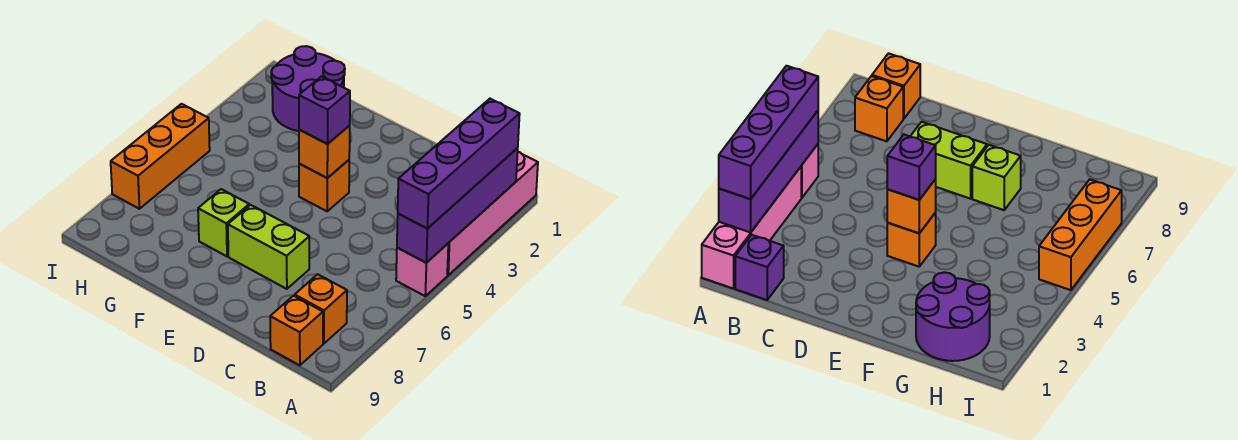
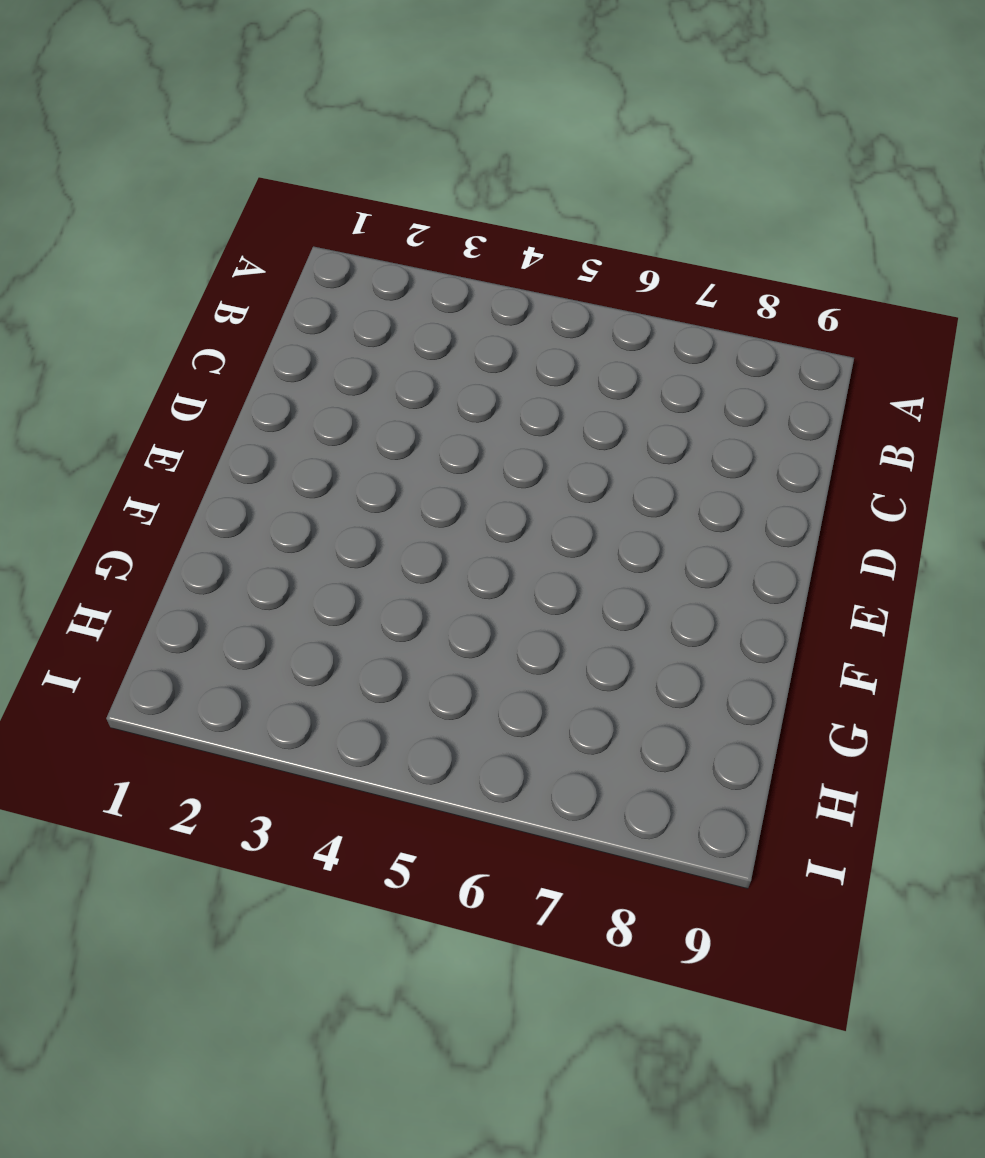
none -> pink brick A1:A4 level 1
none -> pink brick A5 level 1
none -> purple brick B1 level 1

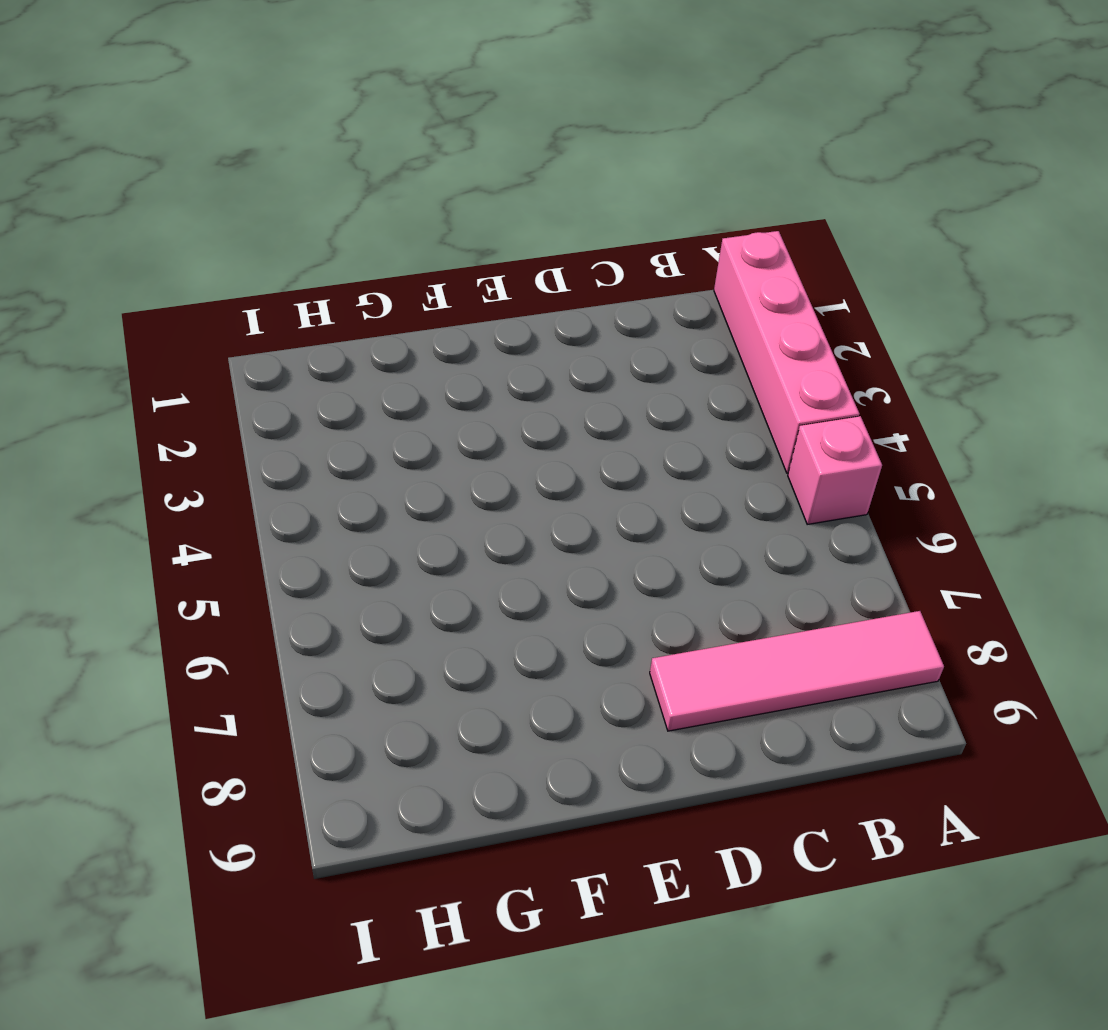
pink tile A8:D8 level 1 -> orange brick B8 level 1
none -> purple brick B1 level 1
none -> orange brick B9 level 1
none -> lime brick D7:E7 level 1

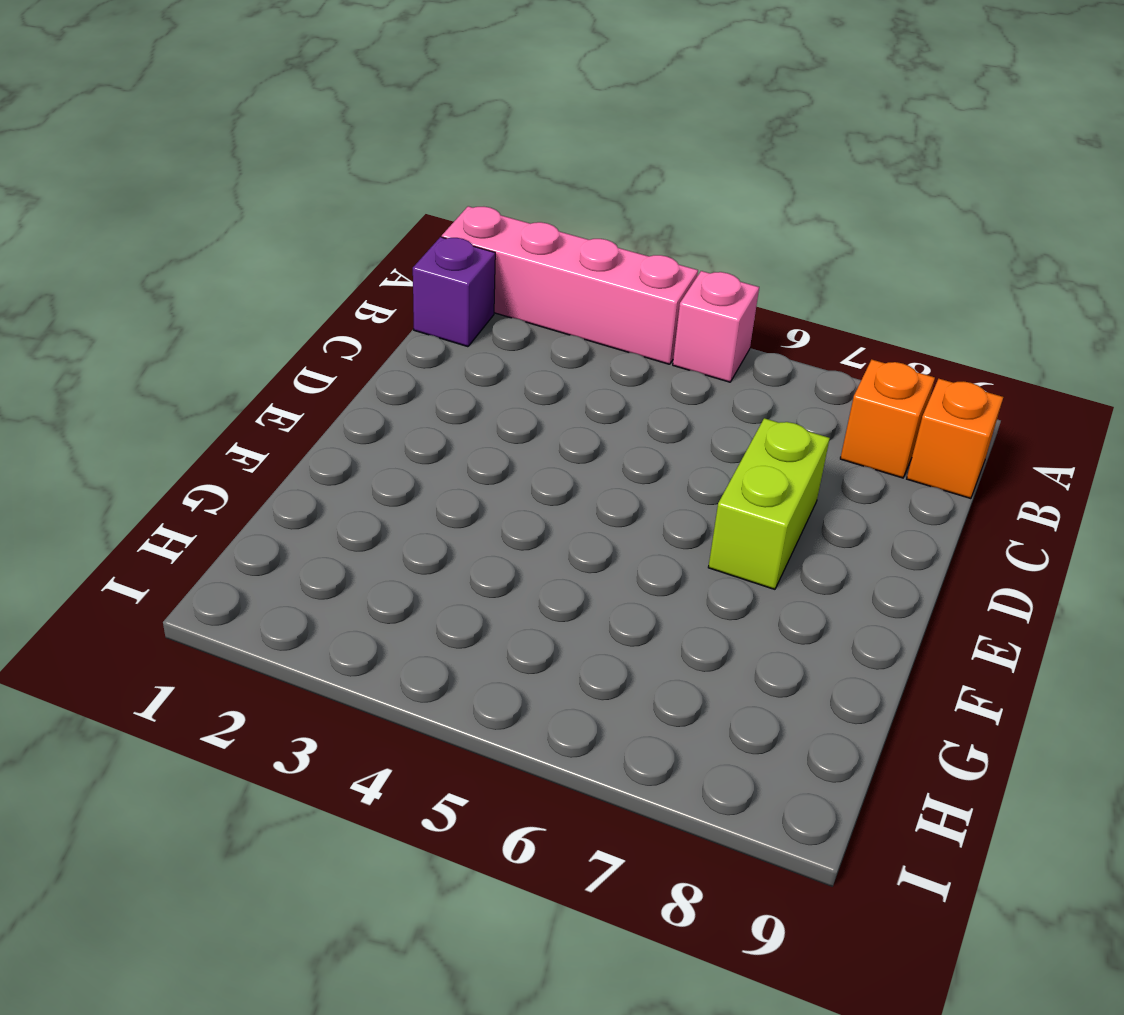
none -> orange brick E4 level 1
none -> lime brick F7 level 1
none -> purple round brick G1:H2 level 1

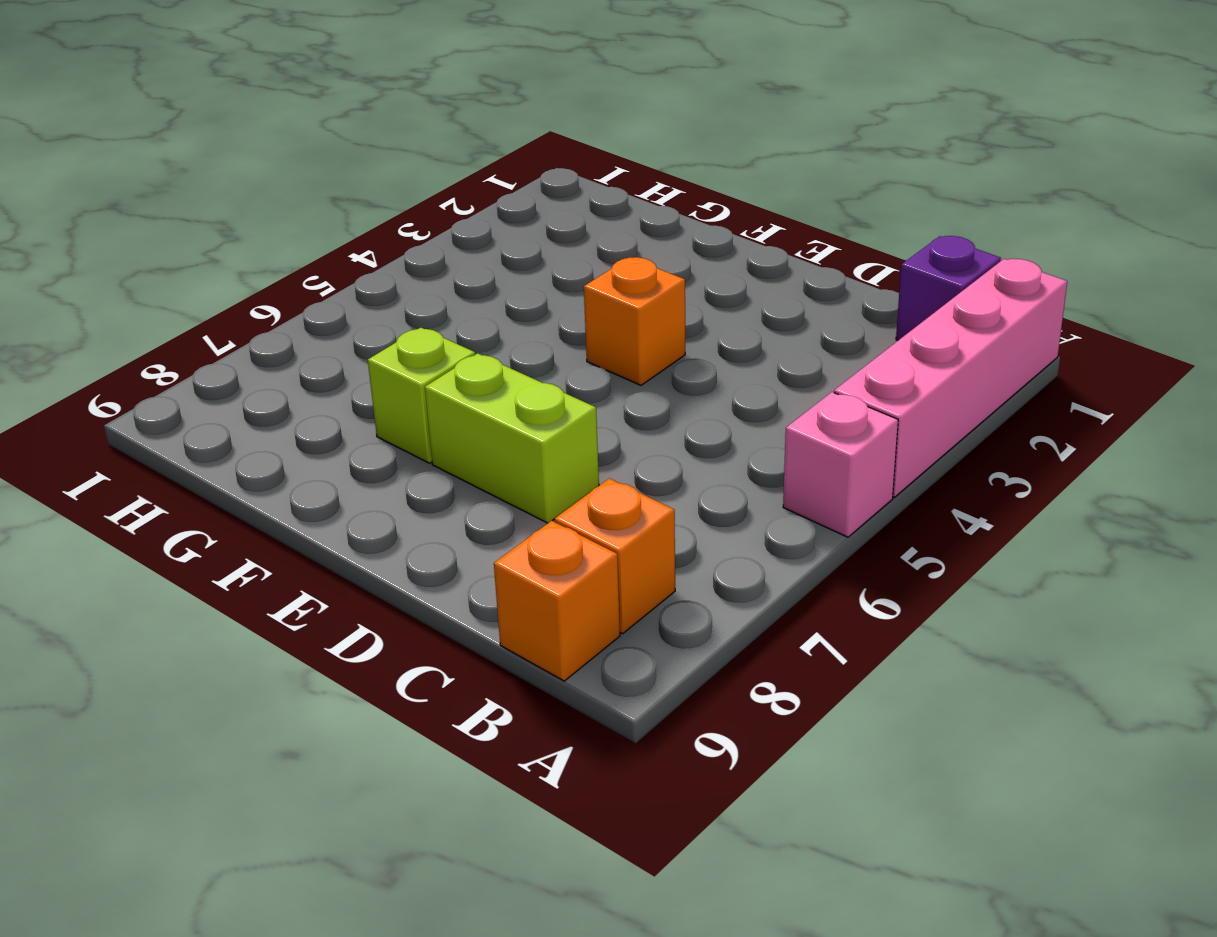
none -> purple round brick G1:H2 level 1
none -> orange brick I5:I7 level 1
none -> purple brick A2:A5 level 2

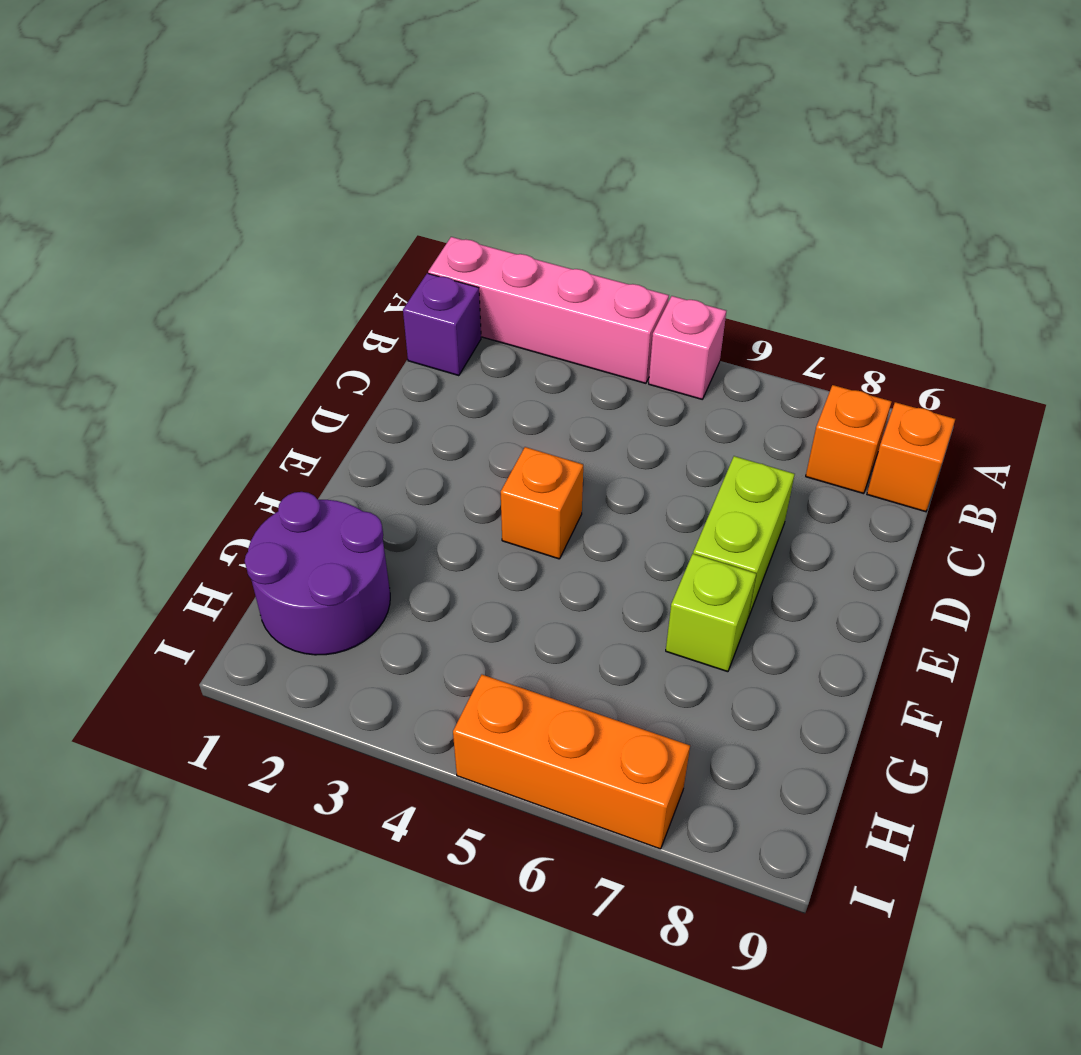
none -> purple brick A2:A5 level 2
none -> orange brick E4 level 2
none -> purple brick A2:A5 level 3

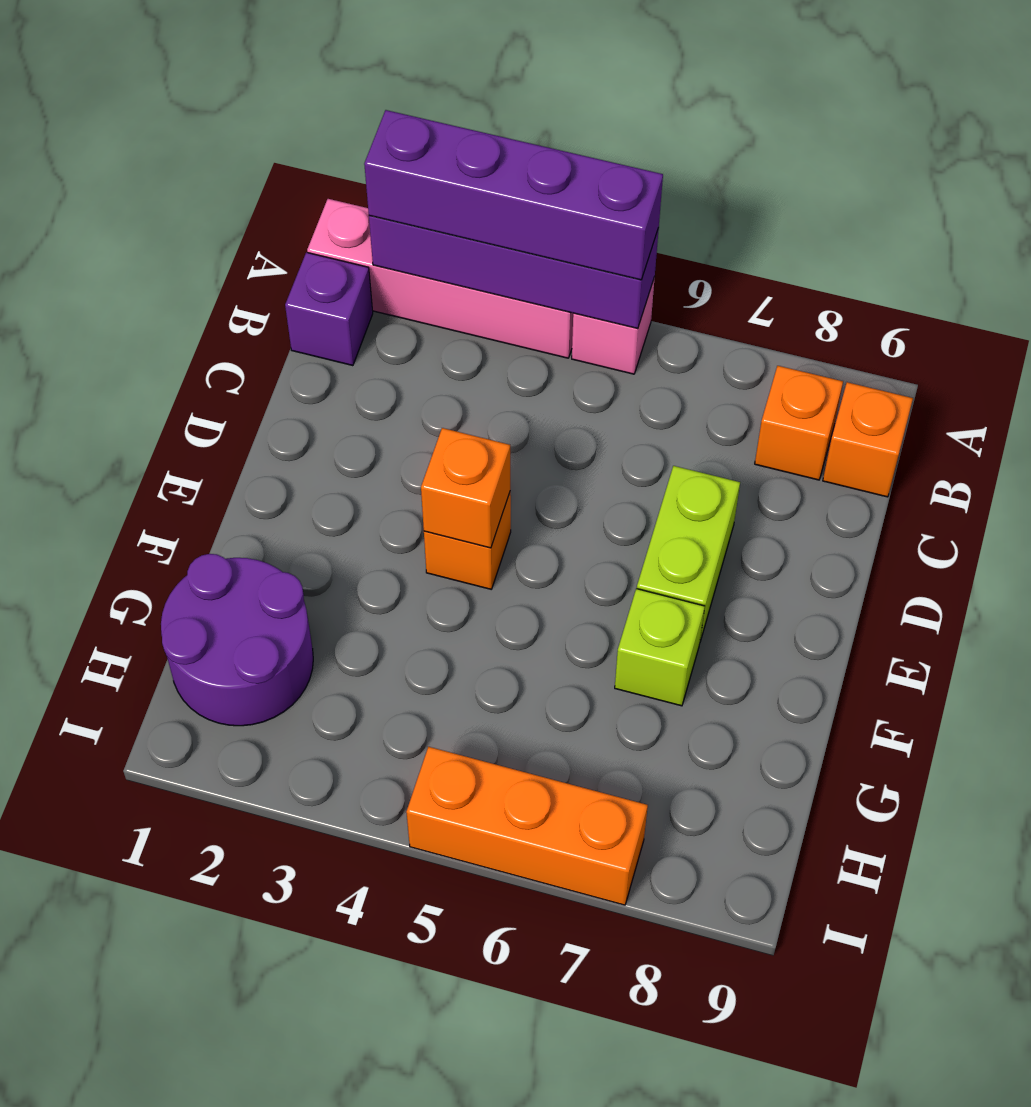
none -> purple brick E4 level 3

